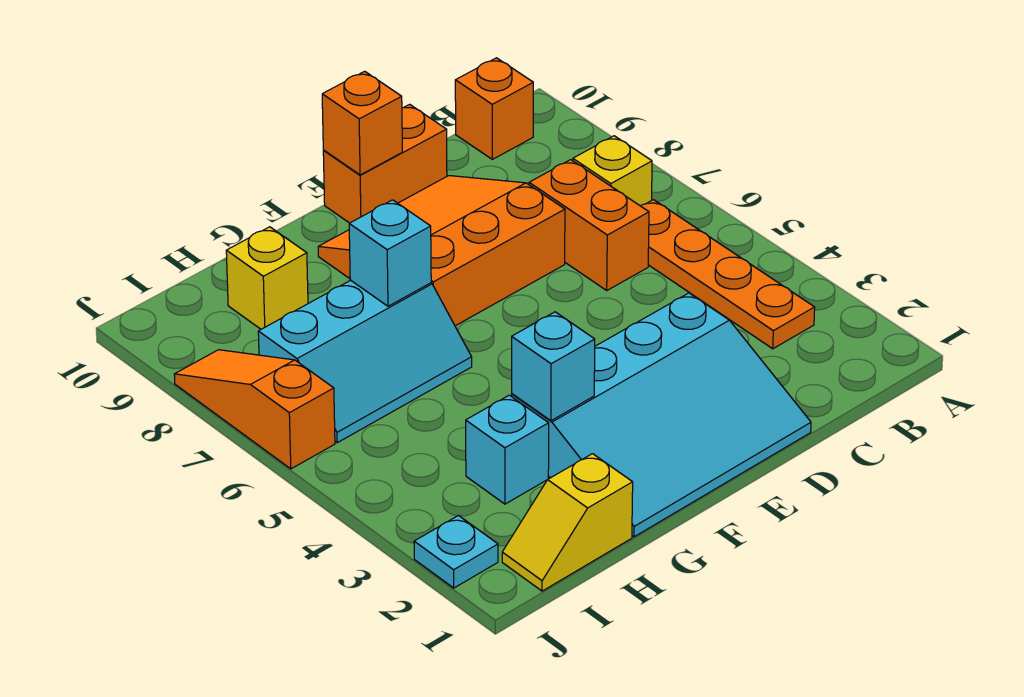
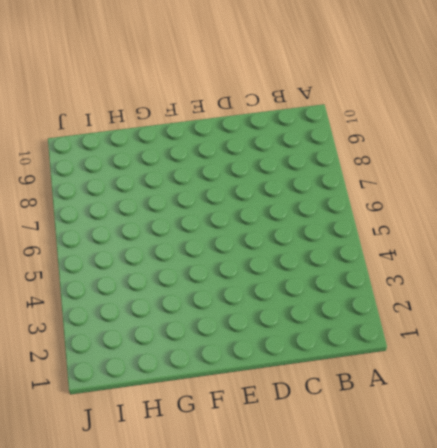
none -> orange plate B3:B6 level 1
none -> yellow brick B7 level 1
none -> orange brick B10 level 1

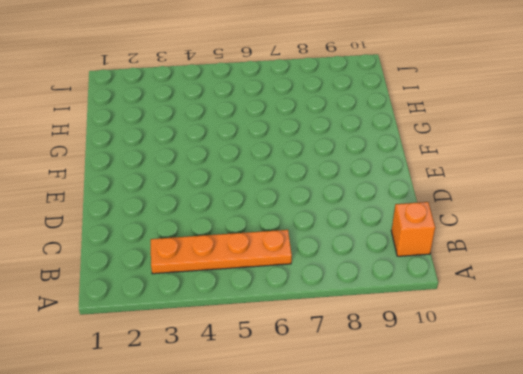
none -> yellow brick B7 level 1
none -> orange brick C6:C7 level 1
none -> cyan slope D1:G3 level 1 top 3

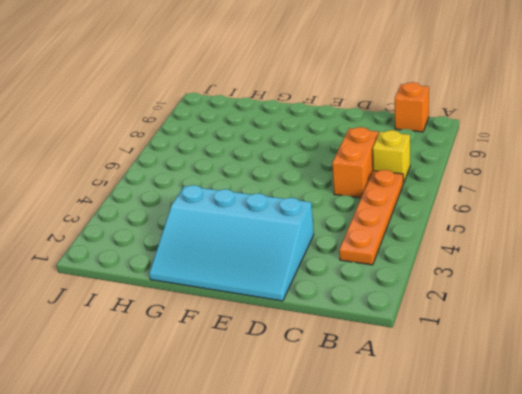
none -> orange slope D7:F9 level 1 top 7
none -> orange brick D10:E10 level 1
none -> cyan slope G6:I7 level 1 top 7

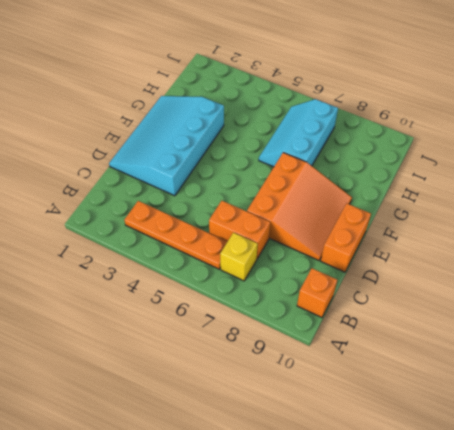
none -> yellow slope H1:I1 level 1 top H
none -> cyan brick H3 level 1
none -> yellow brick H9 level 1

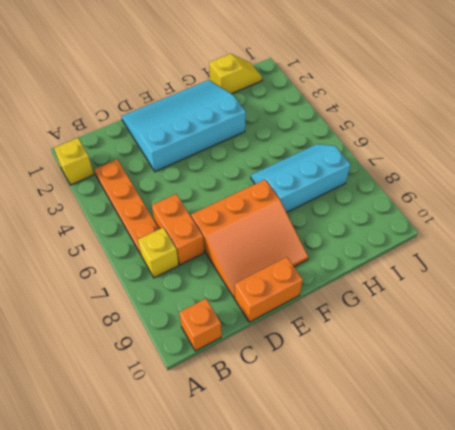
yellow brick A2 level 1 -> yellow brick H9 level 1
none -> cyan brick H3 level 1
none -> cyan plate J2 level 1
none -> orange slope J6:J8 level 1 top 6

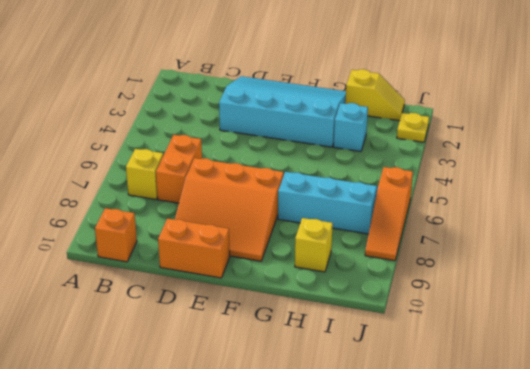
yellow plate J2 level 1 -> cyan plate J2 level 1
none -> orange plate B3:B6 level 1
none -> orange brick E10 level 2
none -> cyan brick G3 level 2

